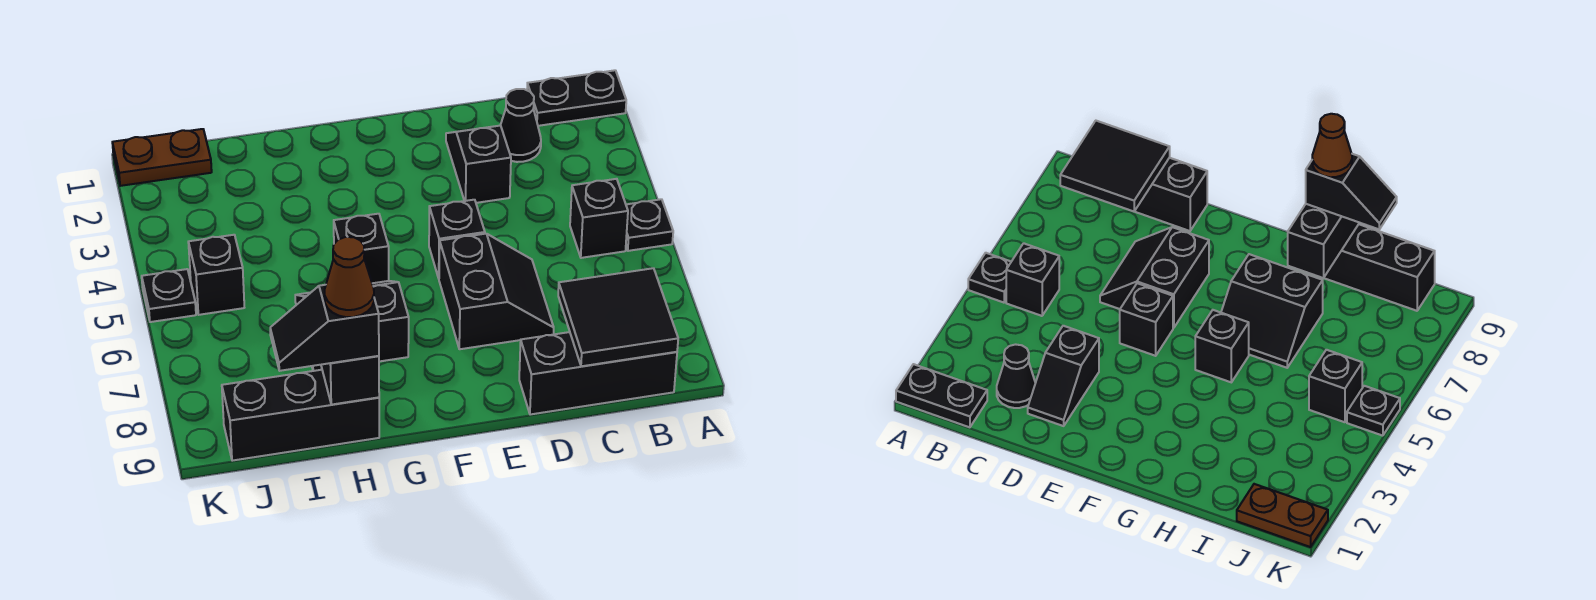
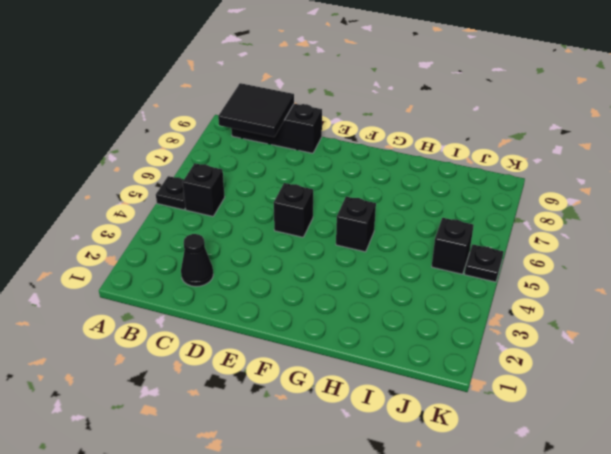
none -> black plate A1:B1 level 1
none -> black slope D2:D3 level 1 top 3
none -> black slope D6:E7 level 1 top E

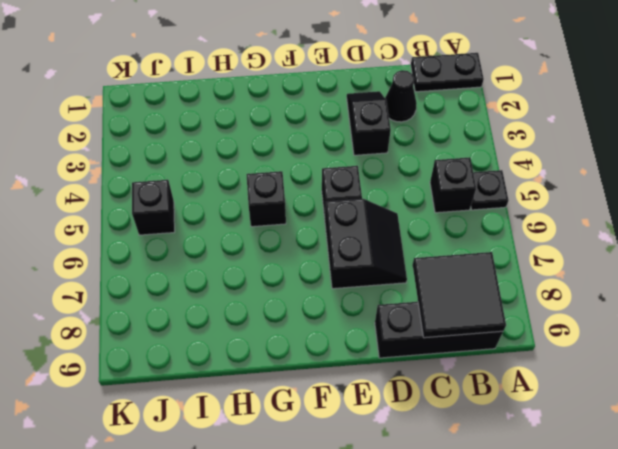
none -> black slope G6:H7 level 1 top 7
none -> black brick H9:J9 level 1
none -> brown plate J1:K1 level 1

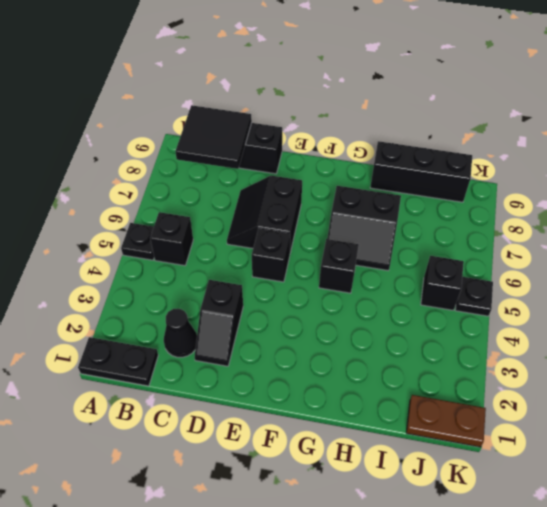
none -> black brick H8:H9 level 2
none -> black slope H9:I9 level 3 top H
none -> brown cone H9 level 4

